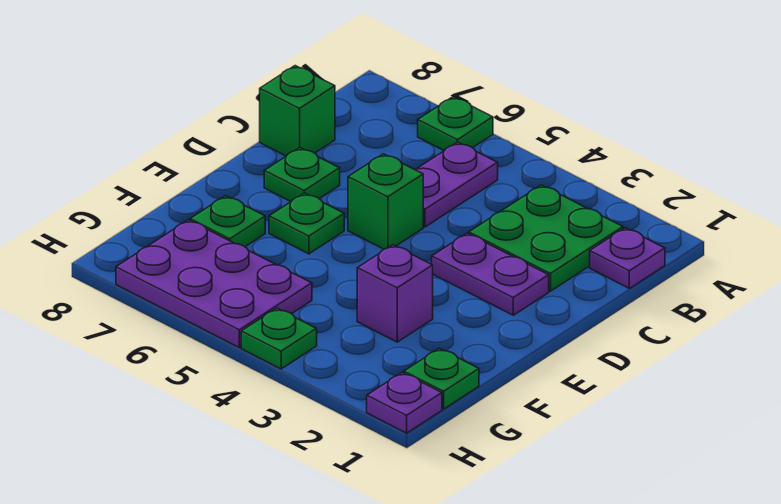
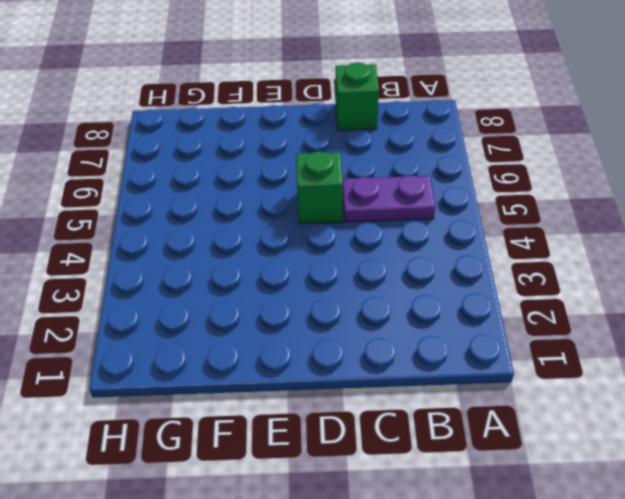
none -> green plate A6 level 1
none -> purple plate B1 level 1
none -> green plate B2:C3 level 1

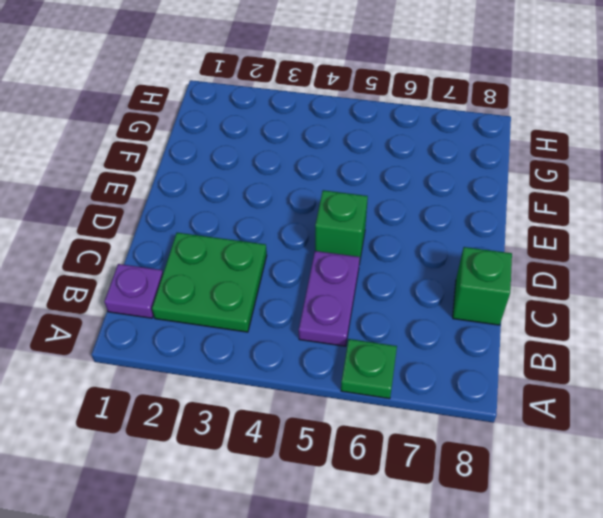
none -> purple plate D2:D3 level 1
none -> green plate D7 level 1
none -> green plate E6 level 1

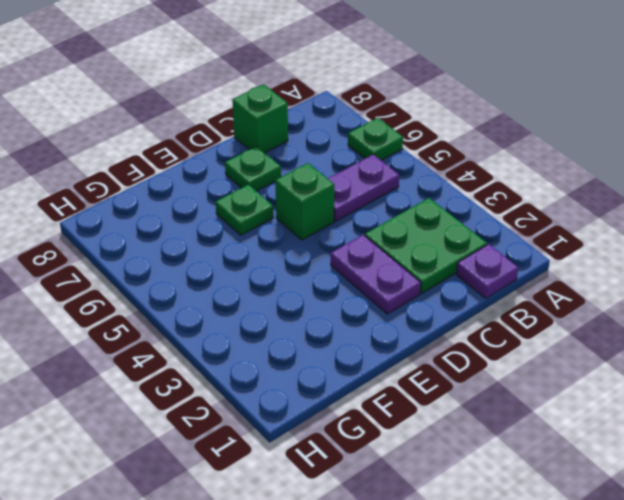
none -> purple brick F3 level 1
none -> green plate F7 level 1
none -> green plate G1 level 1

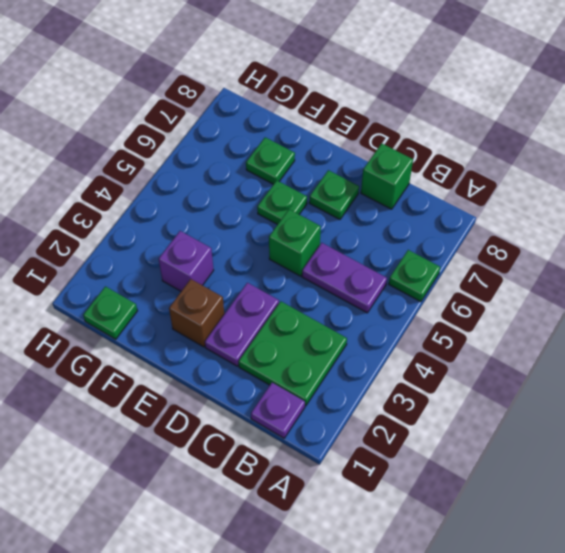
brown brick E2 level 1 -> none
none -> purple plate G5:H7 level 1
none -> purple plate H1 level 1
none -> green plate H4 level 1

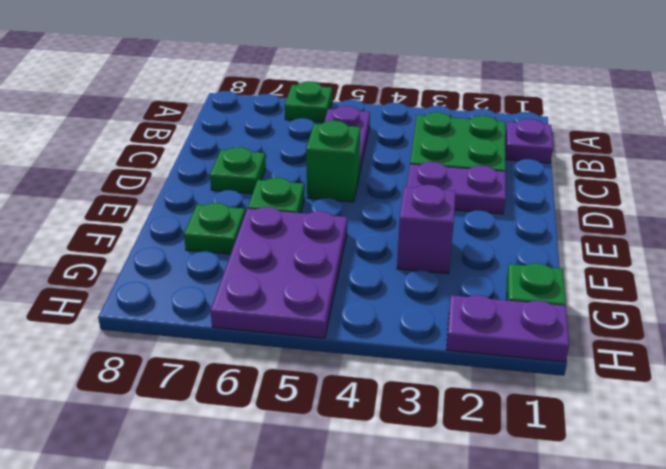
purple plate F5:H6 level 1 -> purple plate G5:H7 level 1
purple plate H1:H2 level 1 -> purple plate H1 level 1
none -> green brick C8 level 1
none -> green plate H4 level 1

